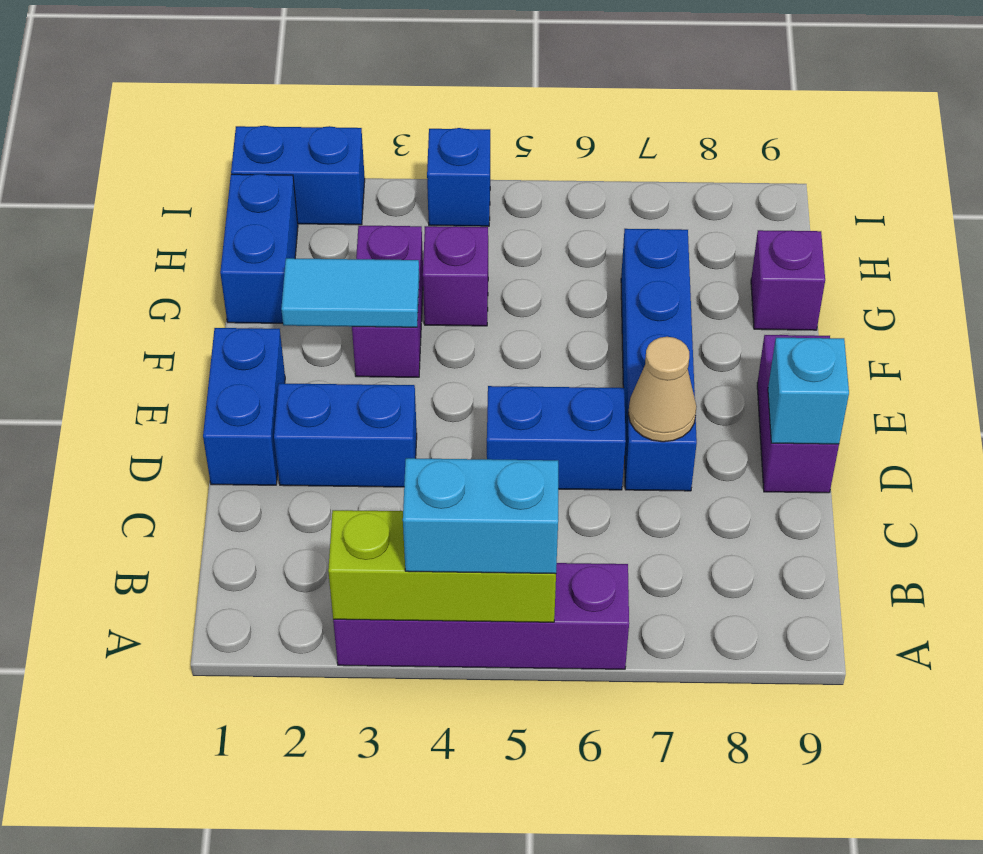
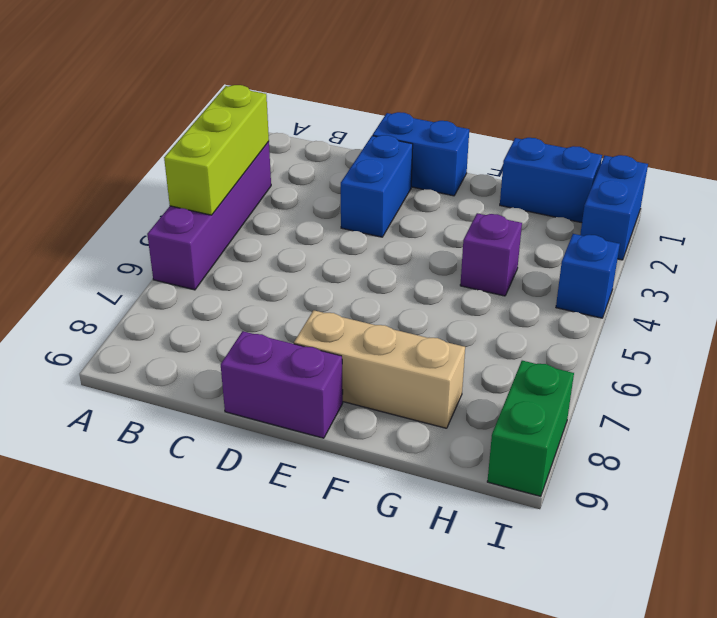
tan brick E8:G8 level 1 -> none
green brick I8:I9 level 1 -> none
none -> blue brick D5:D6 level 1
none -> blue brick D7:G7 level 1
none -> purple brick F3:G3 level 1

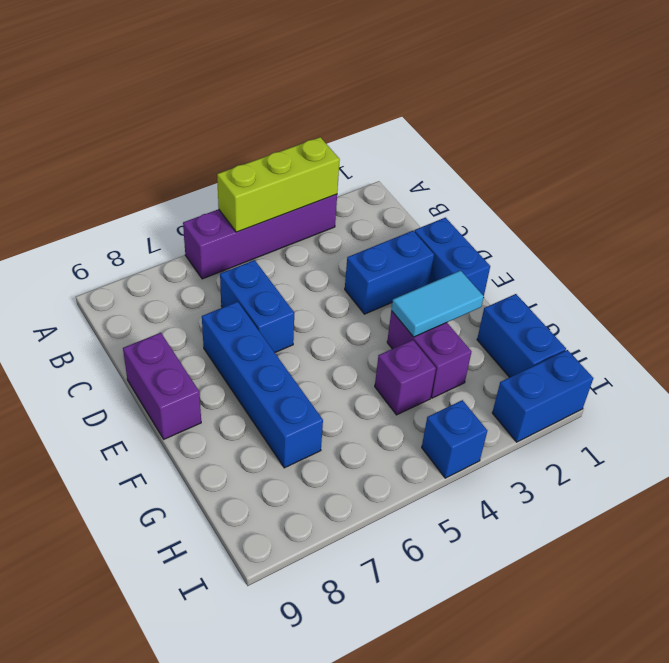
blue brick C6:D6 level 1 -> blue brick D5:D6 level 1
none -> purple brick G9 level 1
none -> tan cone D7 level 2
none -> cyan brick D9 level 2

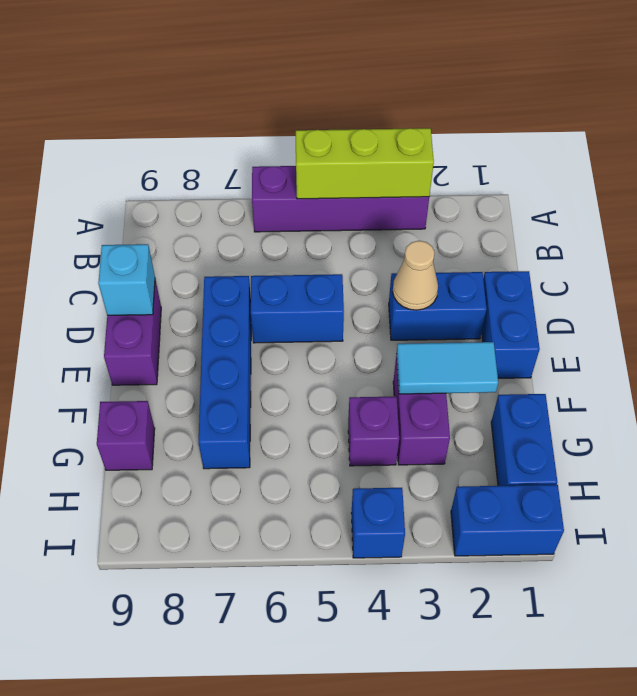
tan cone D3 level 2 -> tan cone D7 level 2
none -> cyan brick A4:A5 level 3

